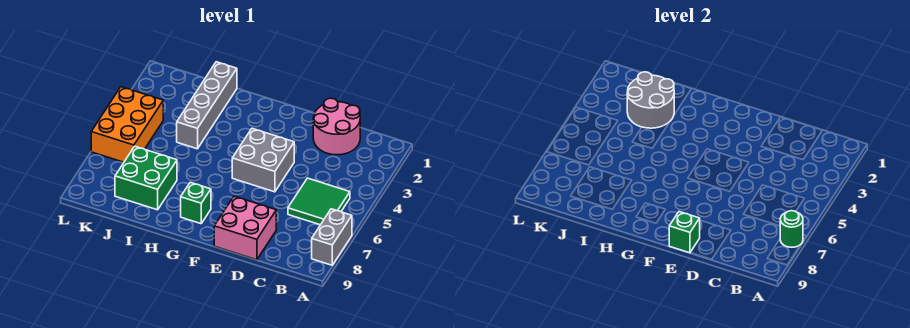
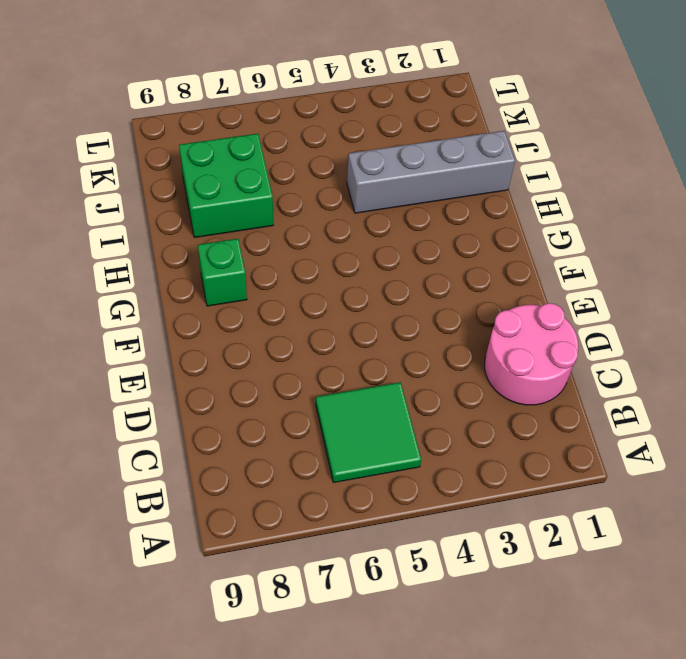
none -> grey brick A7:A8 level 1
none -> pink brick D8:E9 level 1
none -> grey brick E4:F5 level 1

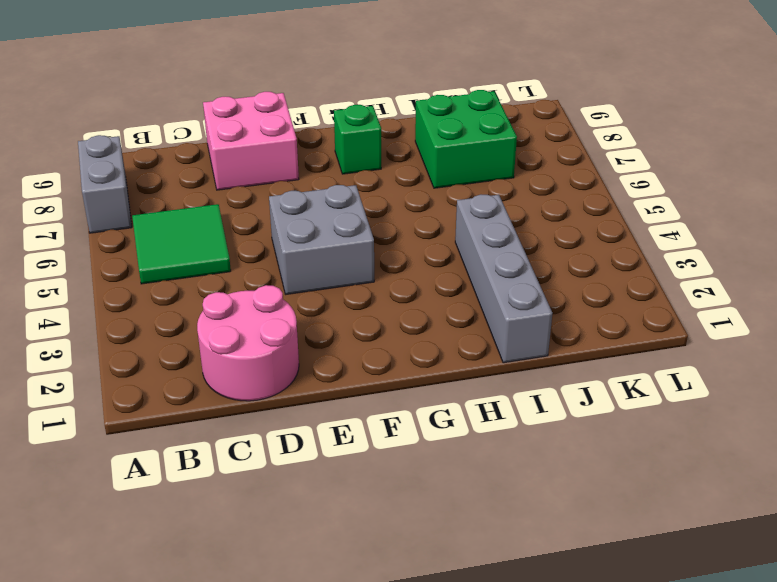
none -> orange brick K4:L6 level 1
none -> green round brick A7 level 2
none -> green brick E9 level 2

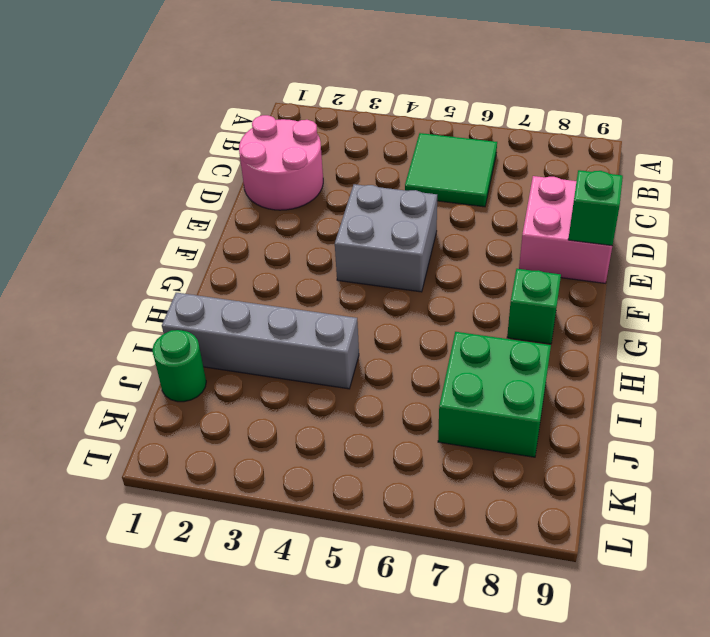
green round brick J1 level 1 -> green round brick A7 level 2
none -> grey brick A7:A8 level 1
none -> orange brick K4:L6 level 1
none -> grey round brick I2:J3 level 2

